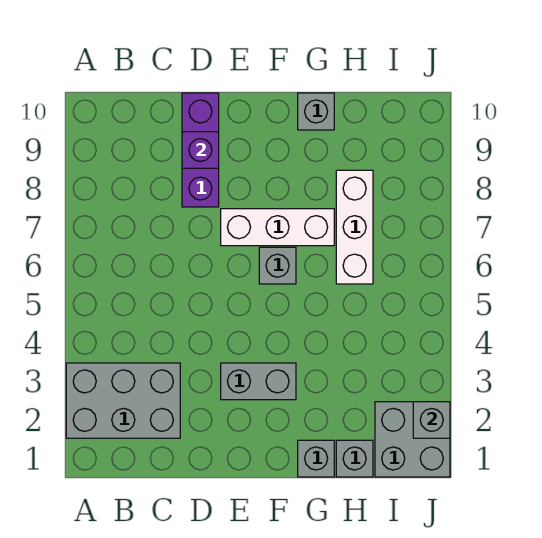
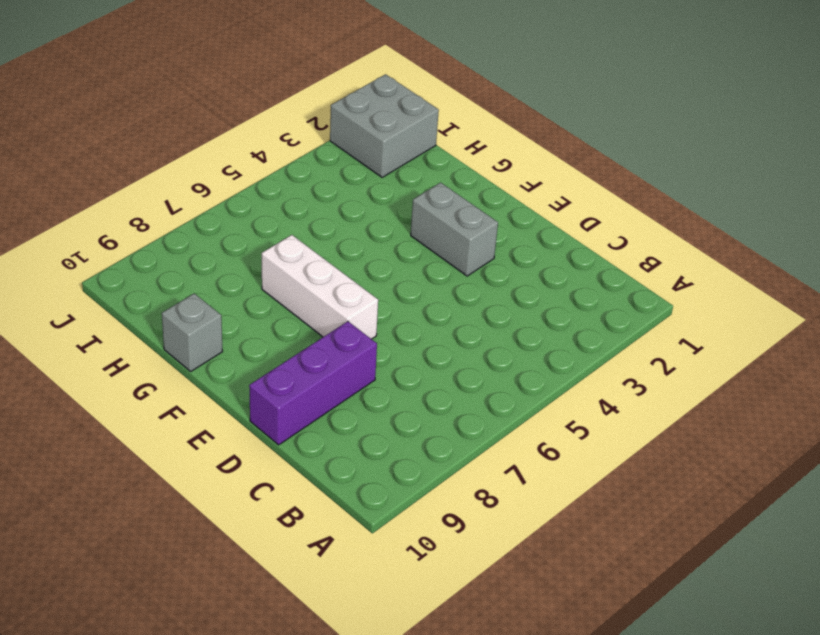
none -> grey brick A2:C3 level 1
none -> grey brick F6 level 1
none -> grey brick G1 level 1

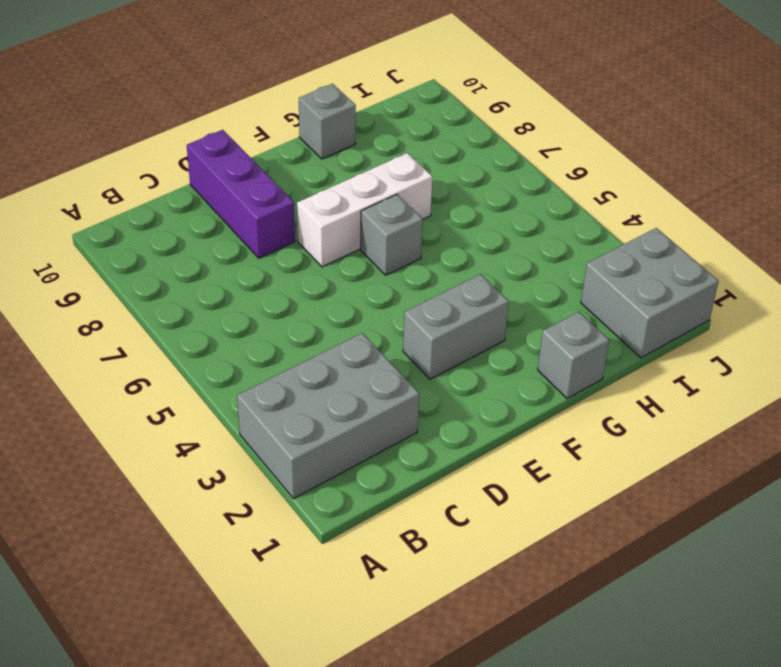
none -> grey brick H1 level 1
none -> white brick H6:H8 level 1
none -> purple brick D9 level 2

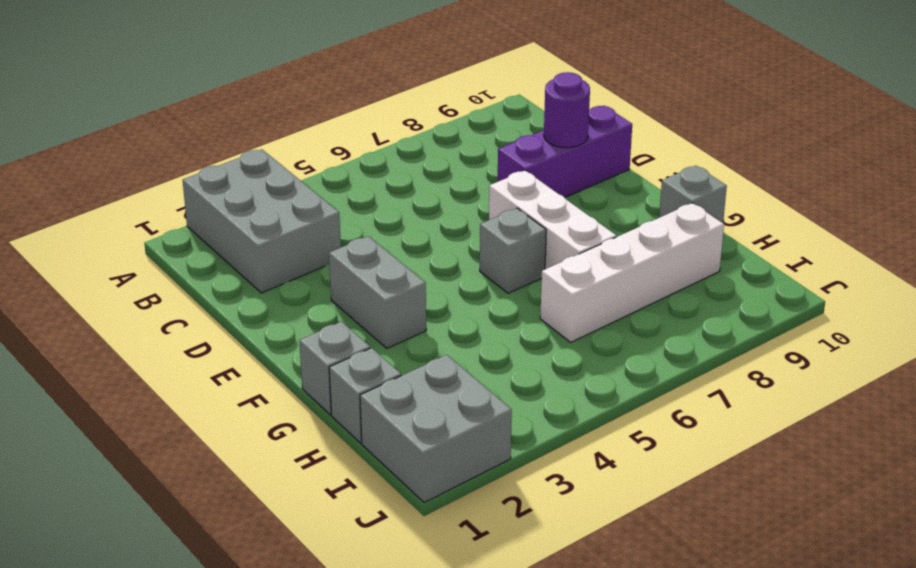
purple round brick D9 level 2 -> purple brick D9 level 2
white brick H6:H9 level 1 -> white brick H6:H8 level 1
none -> grey brick J2 level 2

